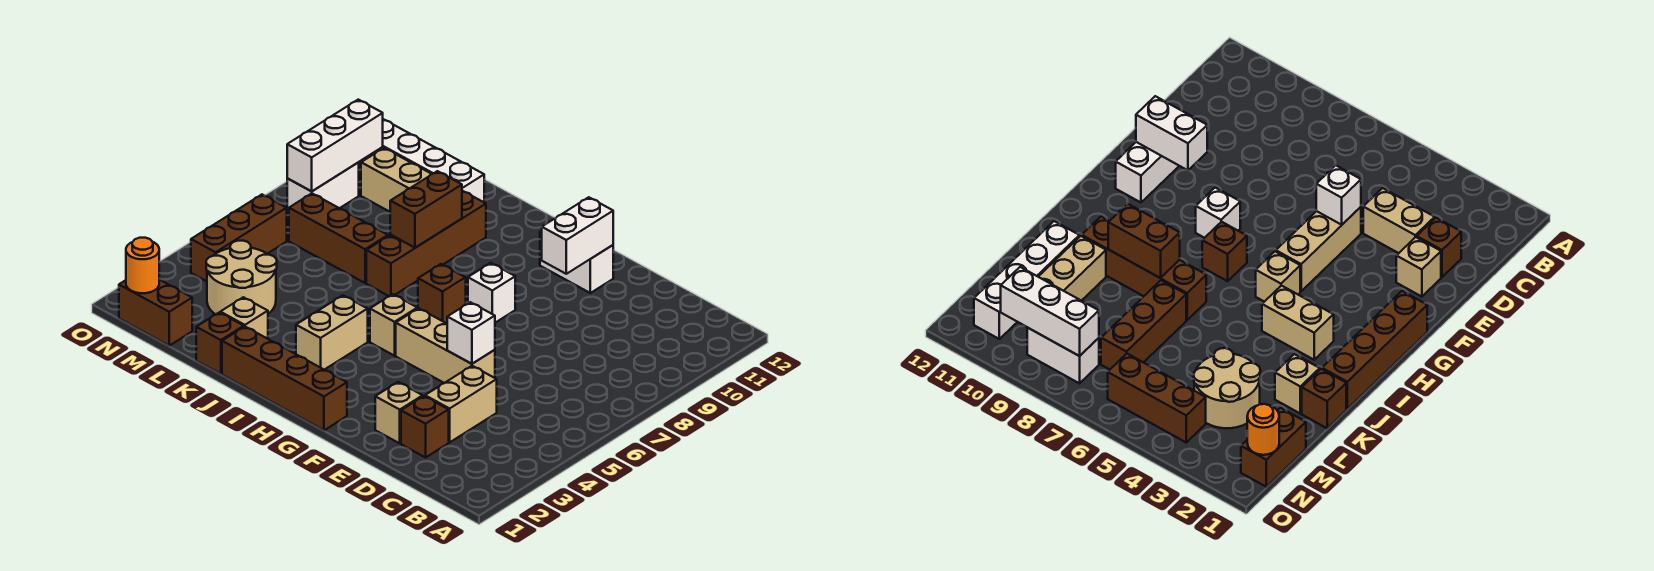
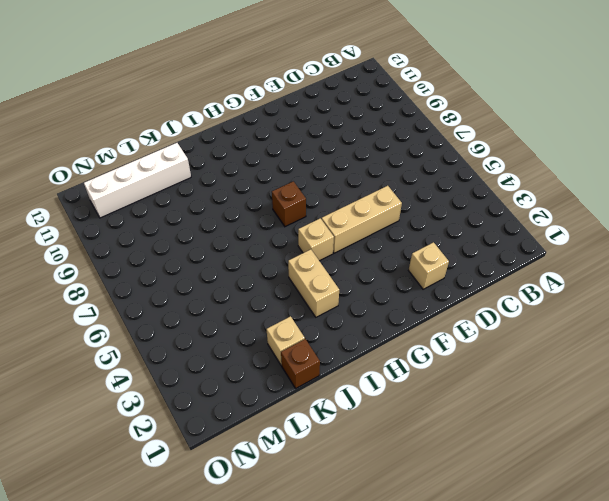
none -> brown brick D2 level 1
none -> tan brick D3:D4 level 1
none -> white brick F11:G11 level 1

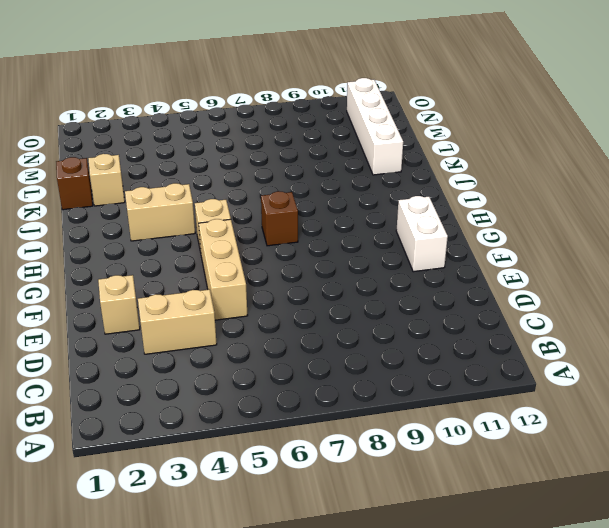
none -> brown brick D2 level 1
none -> brown brick G1:J1 level 1
none -> white brick G8 level 1

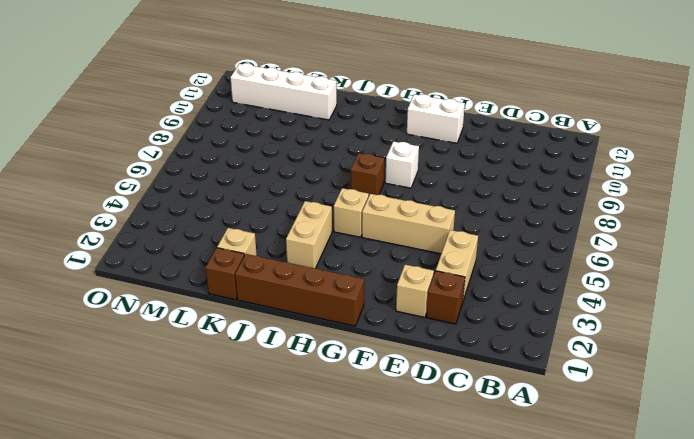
none -> brown brick J7:J10 level 1
none -> brown brick K7:M7 level 1
none -> tan brick K10:M10 level 1

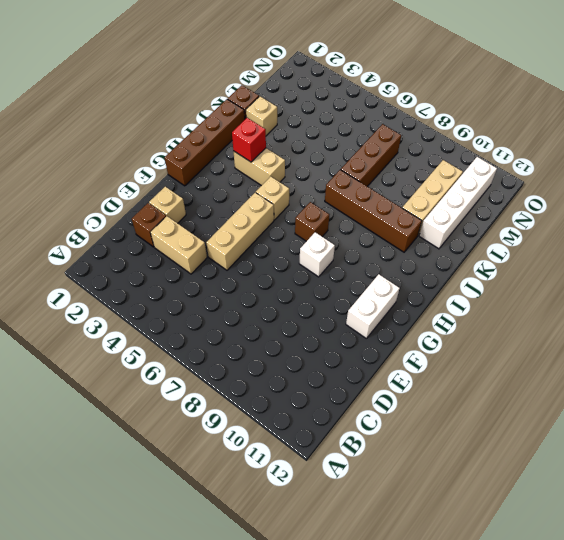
red brick I3 level 2 -> none
none -> tan round brick L3:M4 level 1
none -> brown brick M1:N1 level 1
none -> brown brick N4:N6 level 1

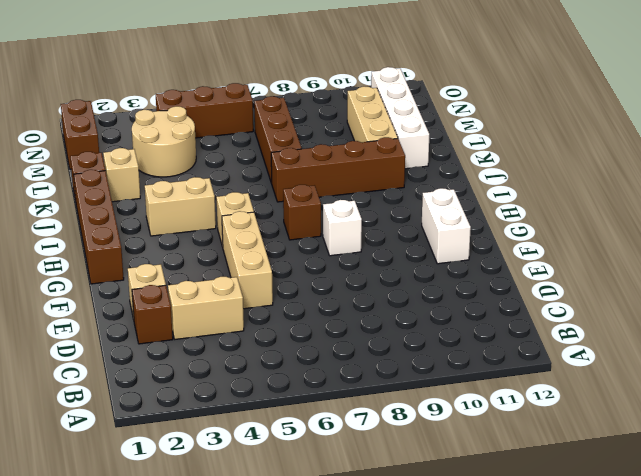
none -> white brick N8:N9 level 1
none -> white brick E5 level 2
none -> white brick F10:F11 level 2

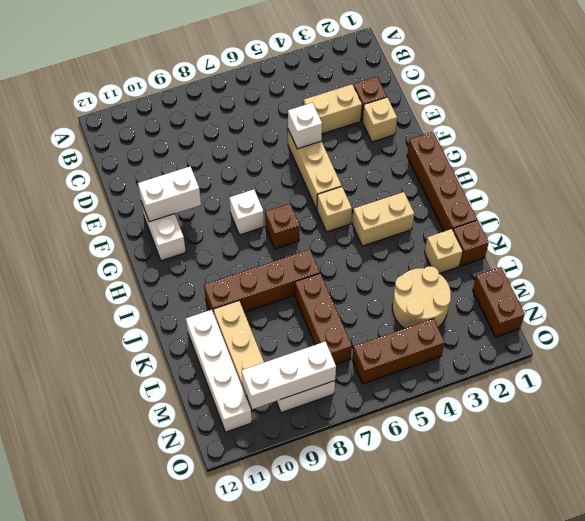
none -> brown brick J8:J9 level 2
none -> orange round brick N1 level 2

